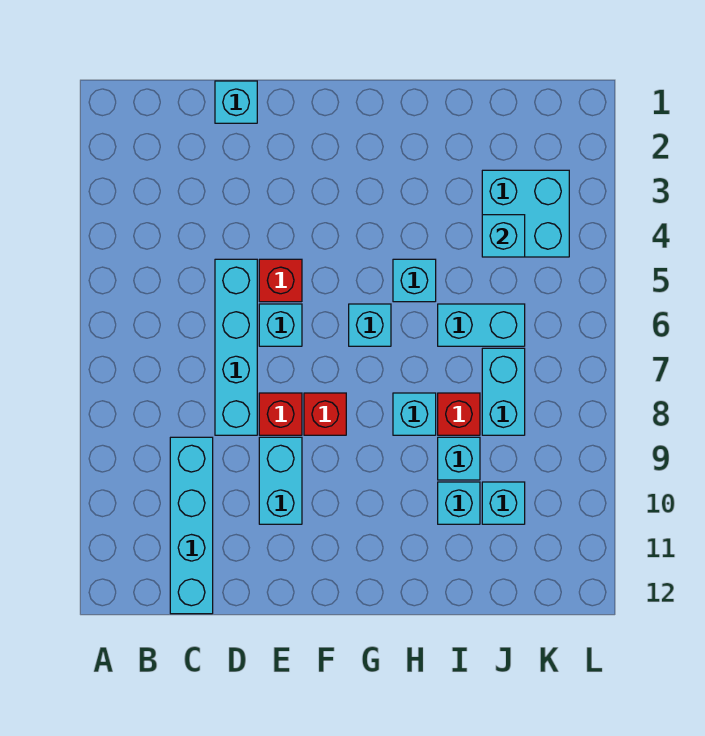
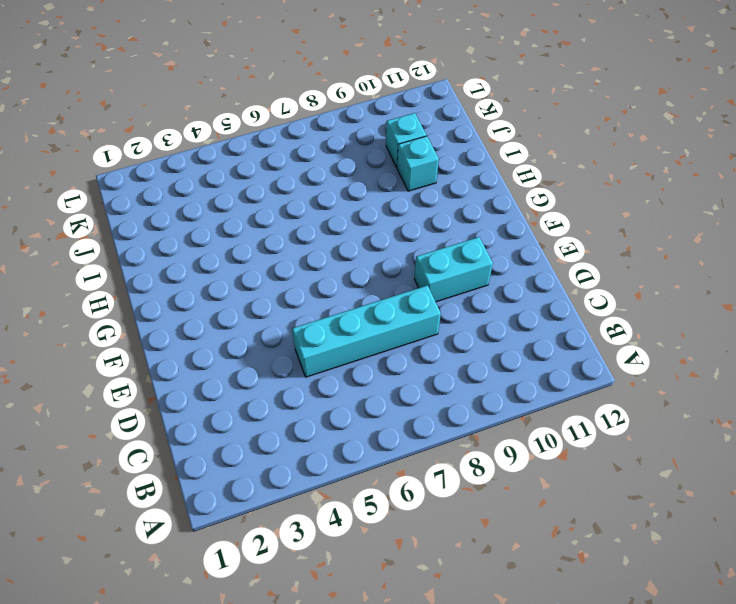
none -> cyan brick C9:C12 level 1
none -> cyan brick D1 level 1
none -> red brick E5 level 1

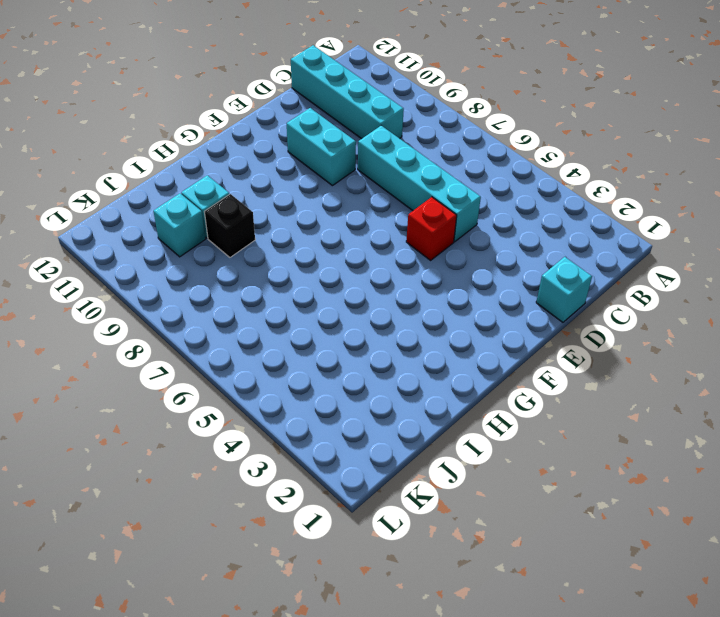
black brick I9 level 1 -> cyan brick I9 level 1
none -> cyan brick E6 level 1
none -> red brick E8 level 1
none -> red brick F8 level 1

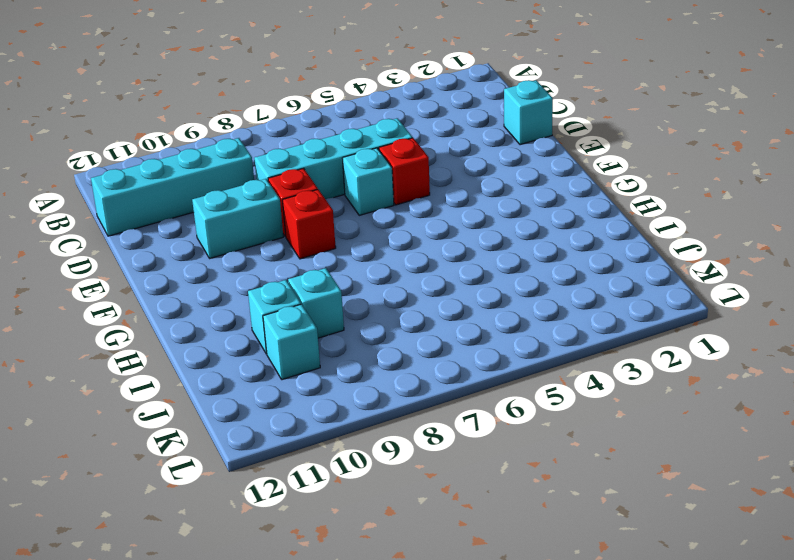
none -> cyan brick G6 level 1
none -> cyan brick H5 level 1
none -> cyan brick H8 level 1

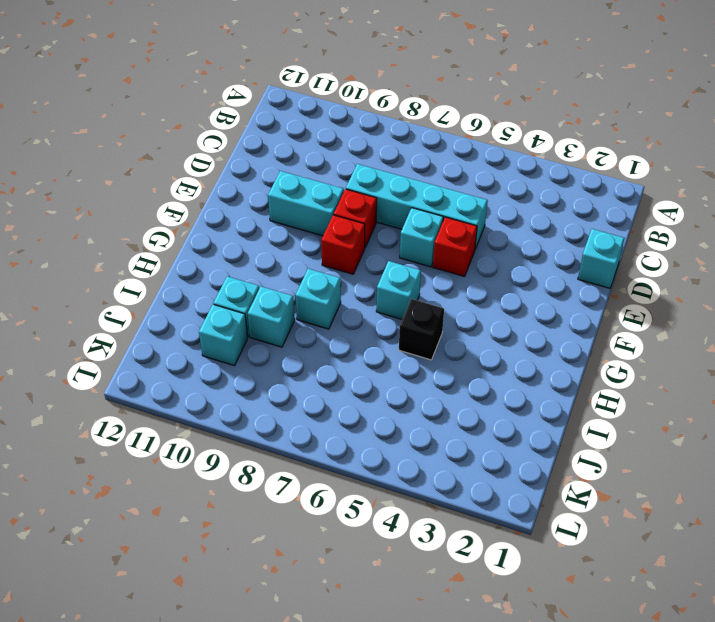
black brick H5 level 1 -> cyan brick H5 level 1
none -> cyan brick C9:C12 level 1
none -> cyan brick I6:J6 level 1
none -> red brick I8 level 1

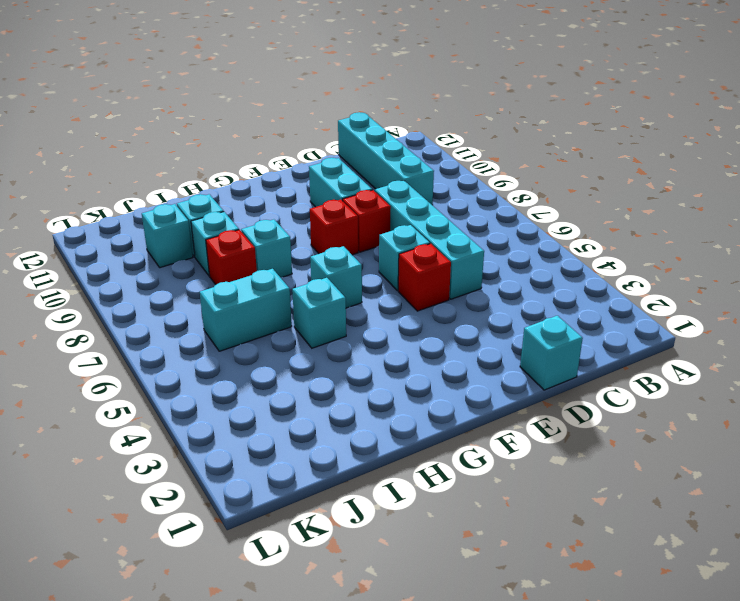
none -> cyan brick J3:K4 level 1
none -> cyan brick J7:J8 level 1
none -> cyan brick J4 level 2

